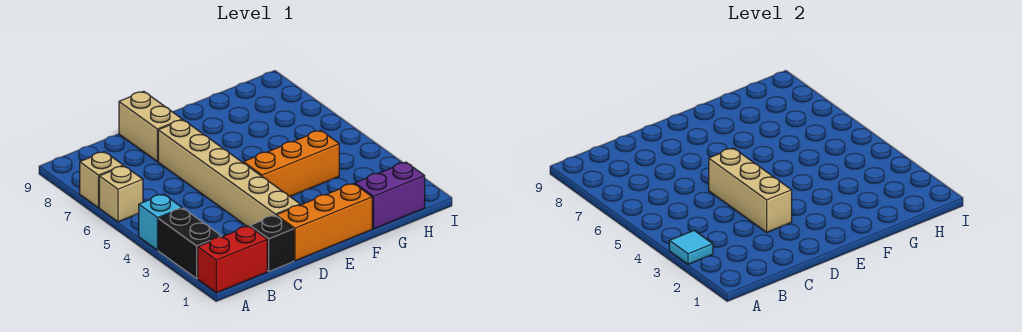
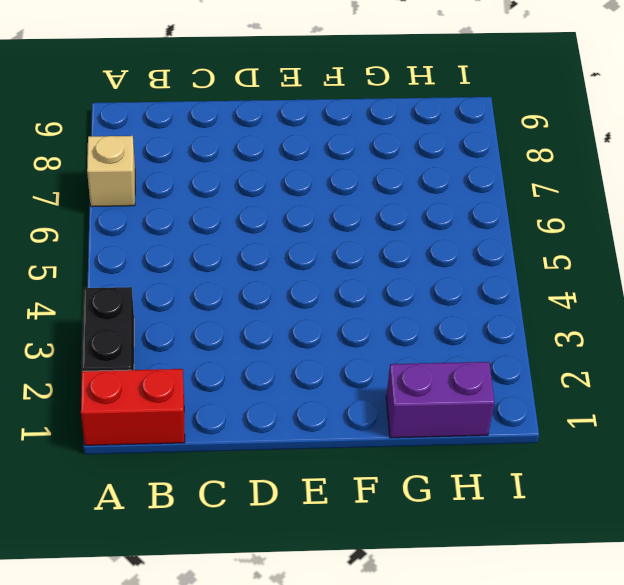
none -> cyan brick A4 level 1
none -> tan brick A6 level 1
none -> black brick C1 level 1

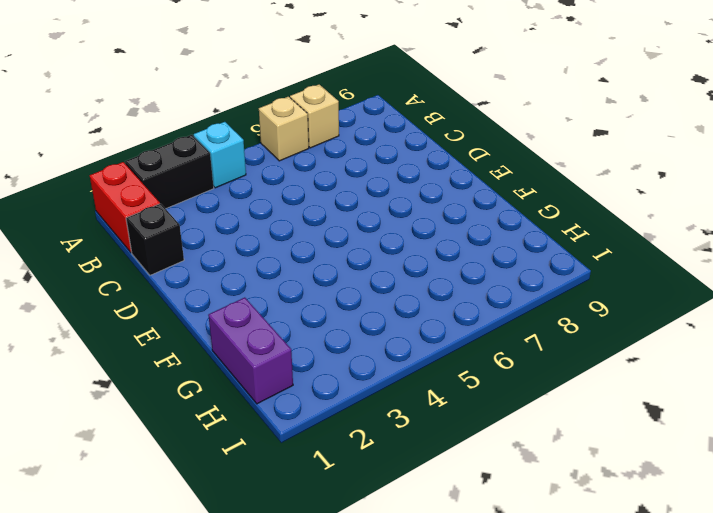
none -> orange brick D1:F1 level 1
none -> tan brick D2:D7 level 1
none -> tan brick D8:D9 level 1

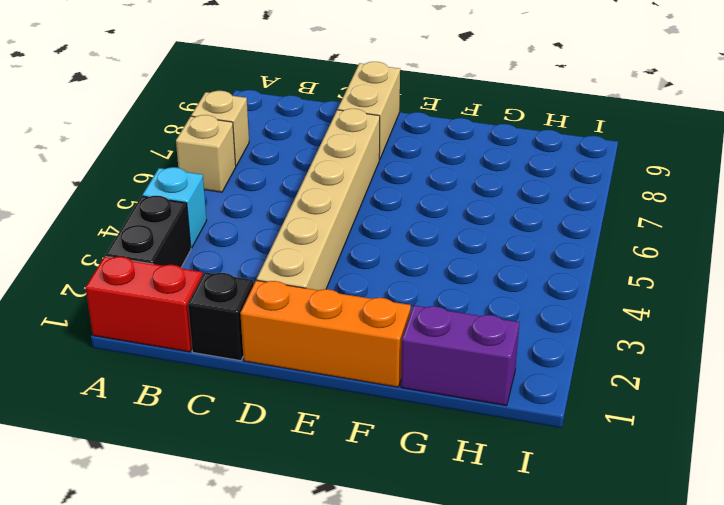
none -> orange brick E4:G4 level 1
none -> cyan tile A3 level 2
none -> tan brick D3:D5 level 2

